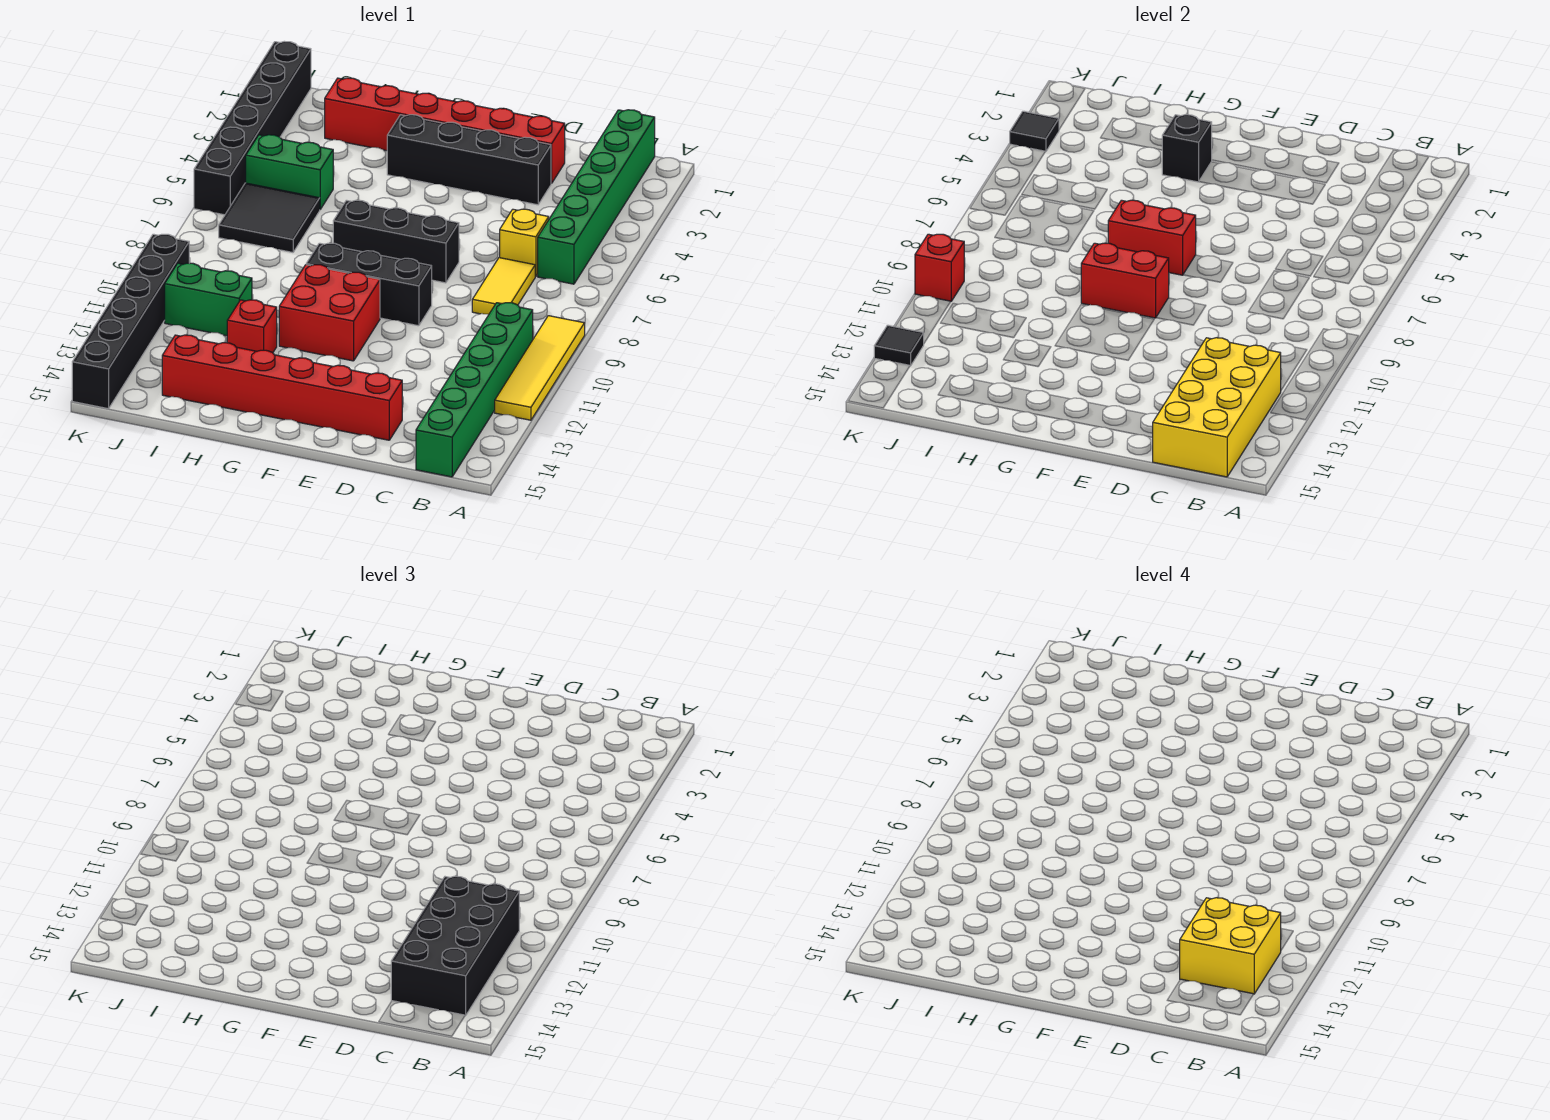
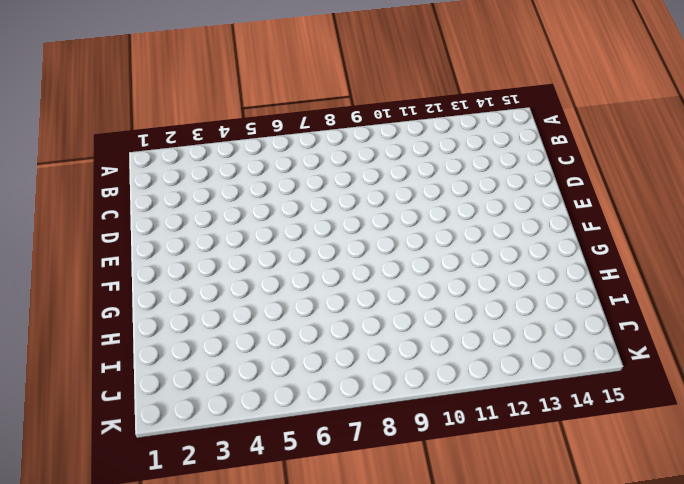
none -> yellow tile A9:A12 level 1
none -> green brick B1:B6 level 1
none -> green brick B10:B15 level 1

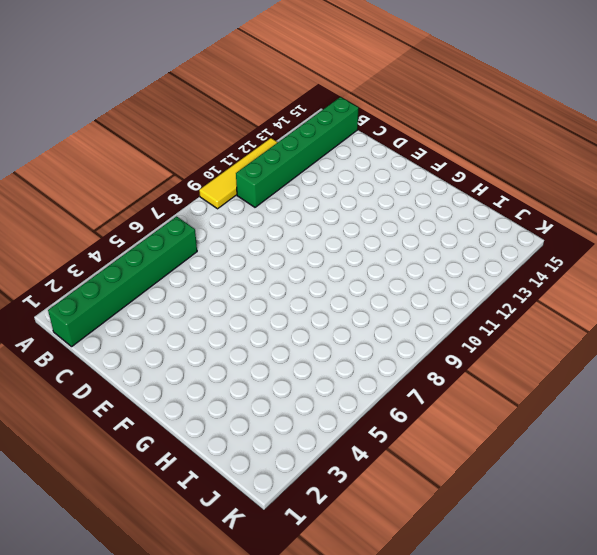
none -> yellow brick C6 level 1
none -> yellow tile C7:C8 level 1
none -> red brick D2:I2 level 1

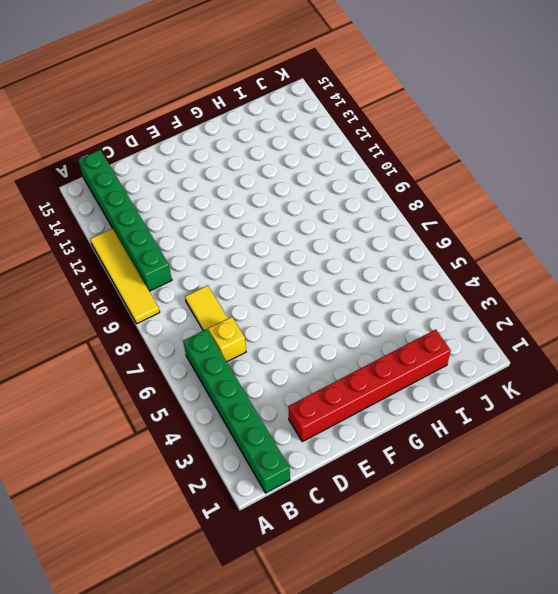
none -> black brick D3:G3 level 1
none -> red brick D14:I14 level 1
none -> black brick E7:G7 level 1

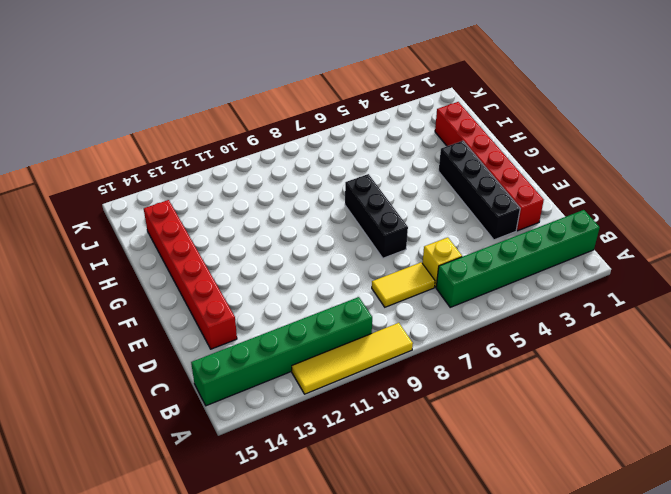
none -> black brick E9:G9 level 1
none -> red brick F10:G11 level 1
none -> red brick H12 level 1

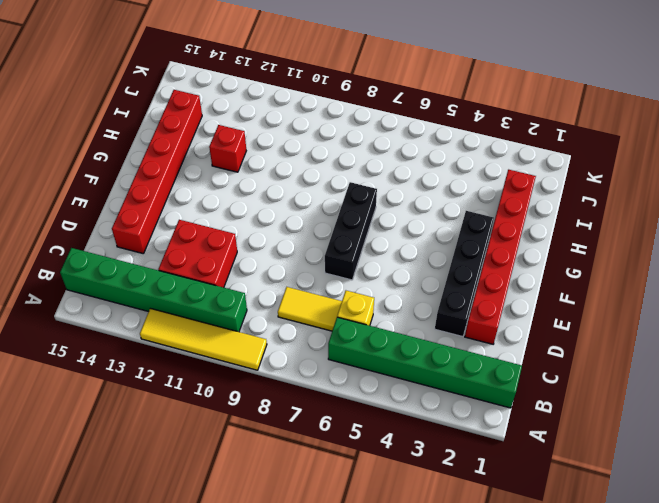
red brick C11:D12 level 1 -> red brick F10:G11 level 1
none -> black brick E9:G9 level 1
none -> green brick I5:J5 level 1
none -> black tile I6:J7 level 1

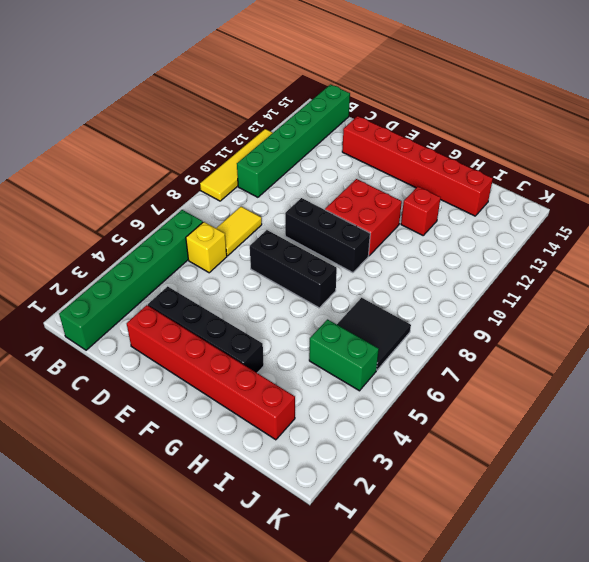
none -> green brick I11:J11 level 1
none -> black brick K1:K6 level 1
none -> black brick K10:K15 level 1

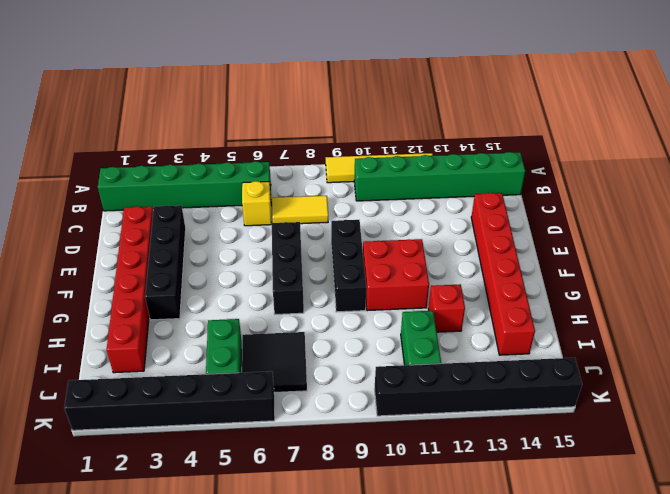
none -> yellow brick B12:C15 level 2
none -> red brick F7:G7 level 2
none -> red brick F9:G9 level 2

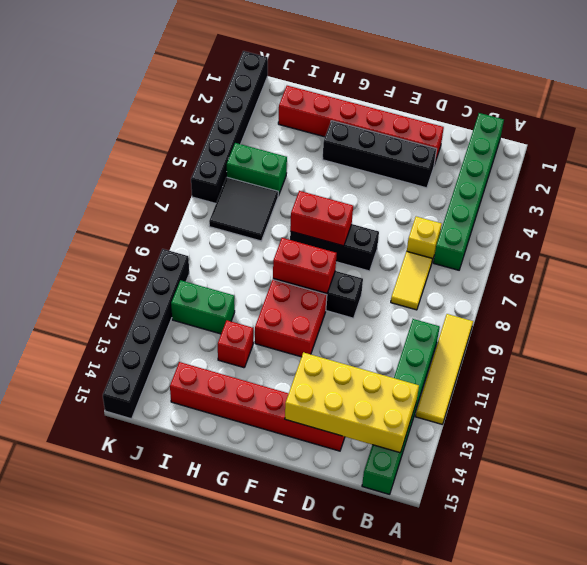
yellow brick B13:E14 level 2 -> yellow brick B12:C15 level 2
none -> black brick G3 level 2
none -> black tile K3 level 2
none -> red brick K10 level 2

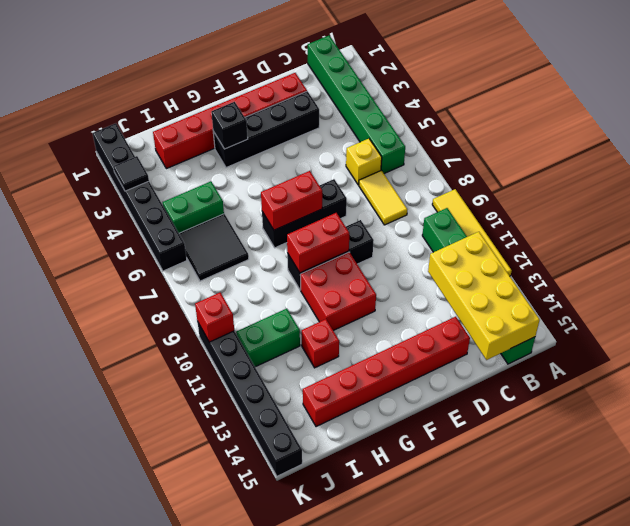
none -> black tile K13 level 2
none -> black brick B11:C14 level 3
none -> yellow brick B12:C13 level 4

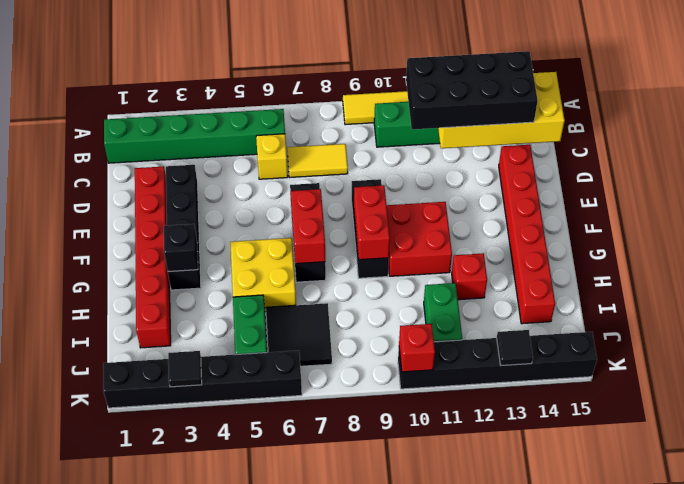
yellow brick G5:H6 level 1 -> yellow brick B12:C13 level 4

